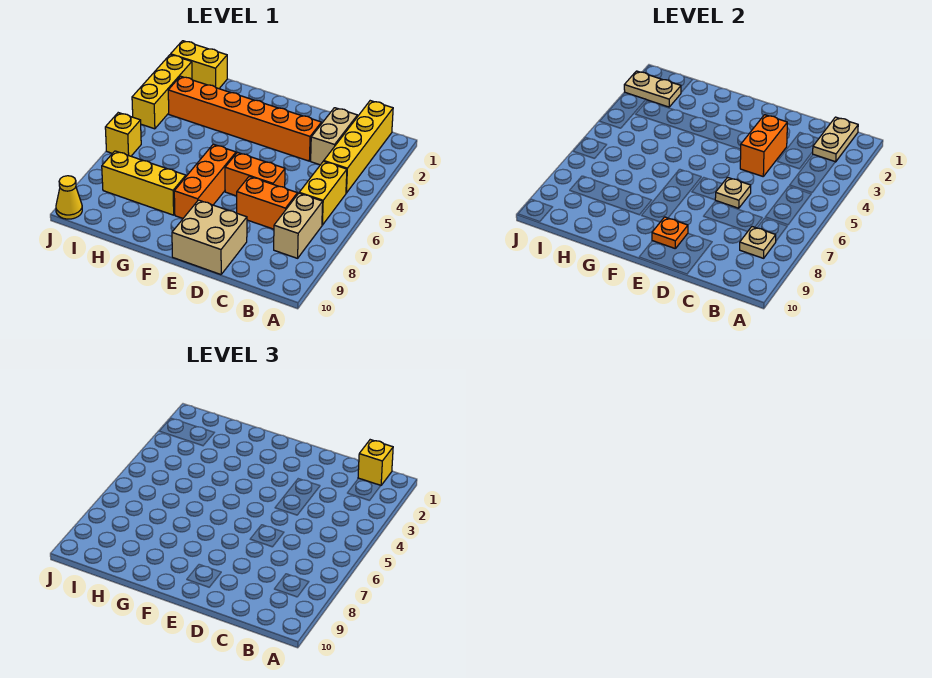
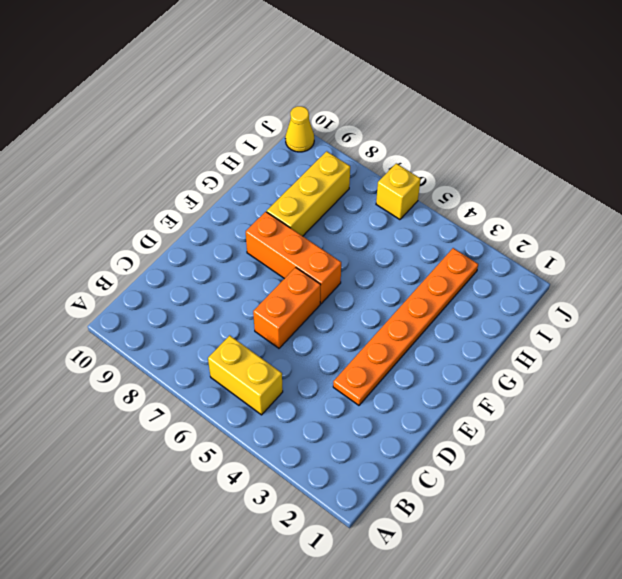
orange plate D3:I3 level 1 -> orange brick D3:I3 level 1
none -> yellow brick B1:B4 level 1
none -> tan brick B7:B8 level 1
none -> tan brick C2:C3 level 1

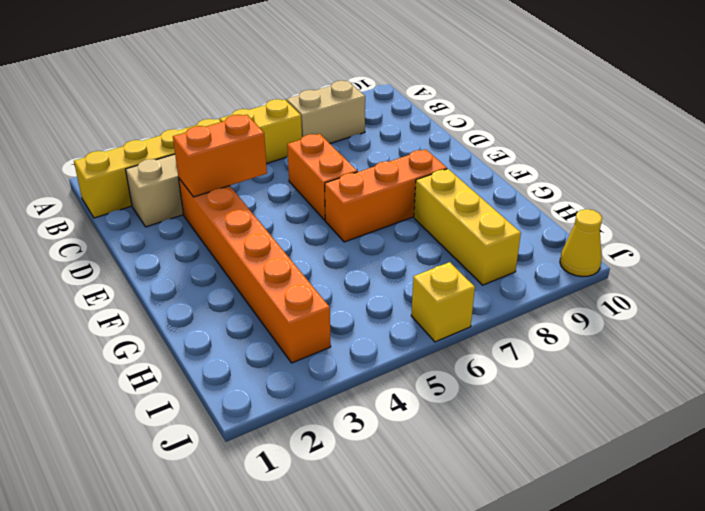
none -> orange brick C7:D7 level 1
none -> tan brick D9:E10 level 1
none -> yellow brick I1:J1 level 1

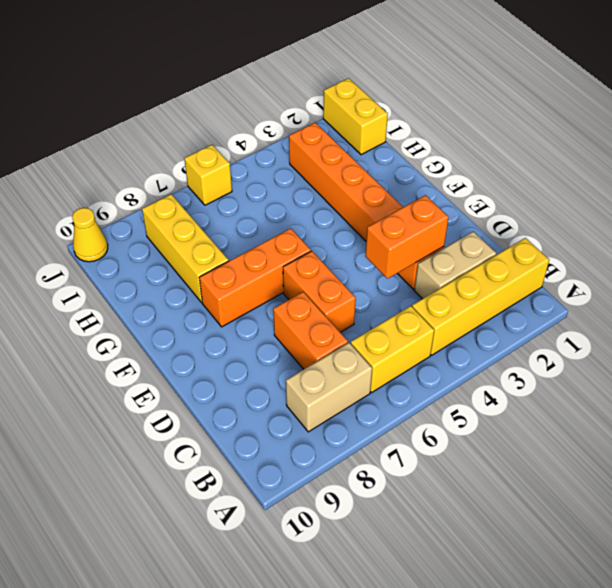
none -> tan brick D9:E10 level 1
none -> yellow brick J2:J4 level 1
none -> tan plate B1:B2 level 2

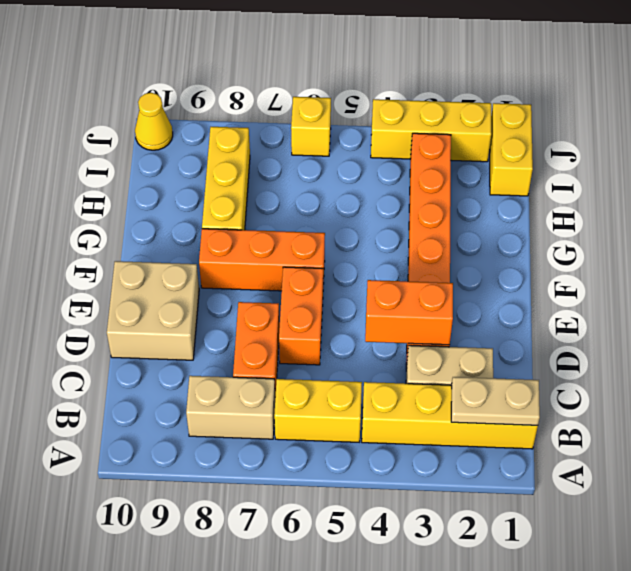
none -> tan plate B8 level 2
none -> tan plate D6 level 2
none -> orange plate E9 level 2

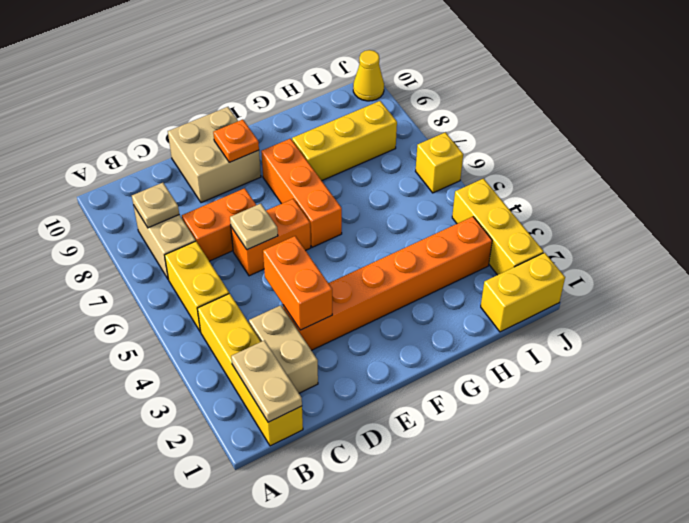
none -> tan plate I2:J2 level 2
none -> yellow brick B1 level 3

